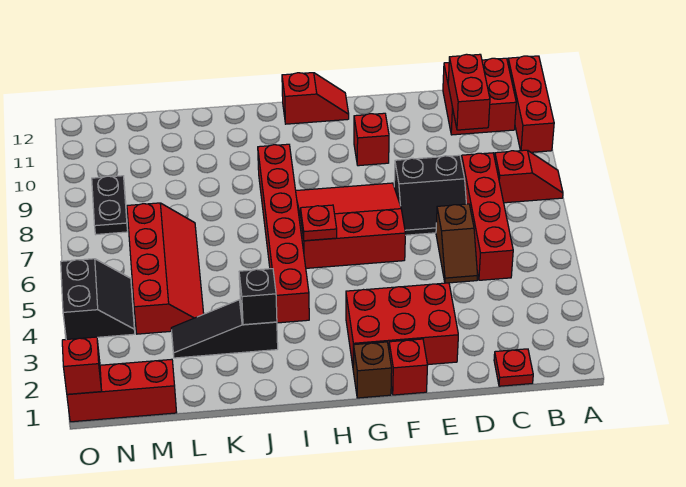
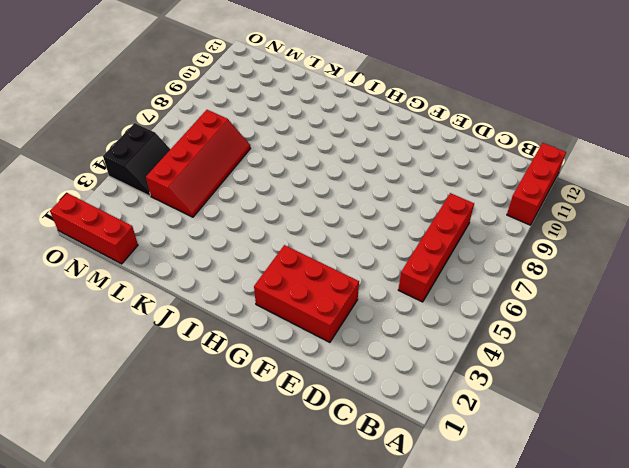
none -> red slope A8:B8 level 1 top B
none -> red brick B11:C12 level 1
none -> red plate C1 level 1

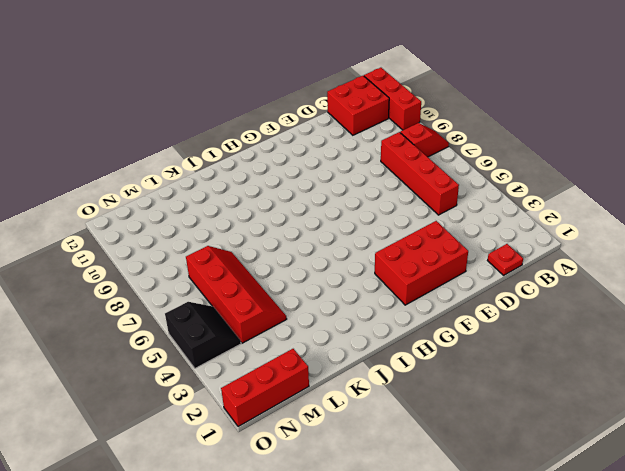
none -> brown slope D5:D6 level 1 top 6
none -> black slope D7:E8 level 1 top 8
none -> red brick F1 level 1

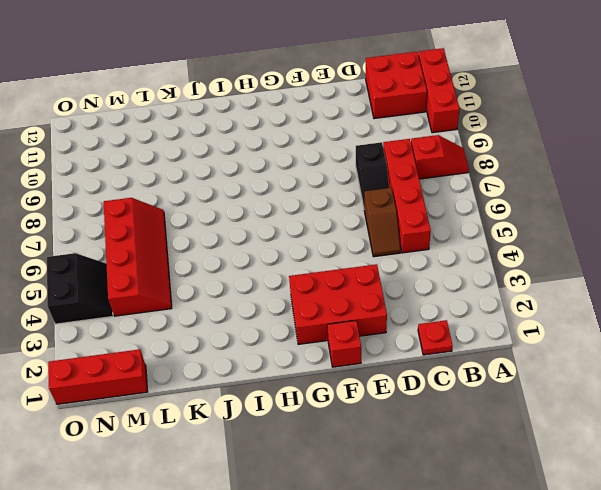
black slope D7:D8 level 1 top 8 -> black slope D7:E8 level 1 top 8
none -> red slope F6:H8 level 1 top 6
none -> red brick F10 level 1
none -> brown brick G1 level 1

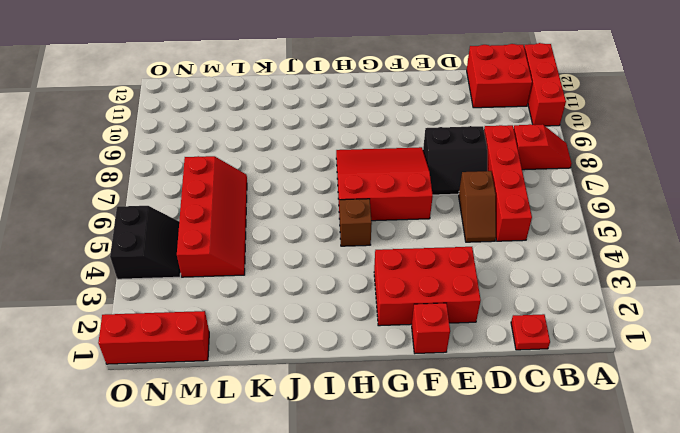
brown brick H5 level 1 -> brown brick G1 level 1
none -> red brick F10 level 1
none -> red slope G12:H12 level 1 top H
none -> red brick I4:I9 level 1

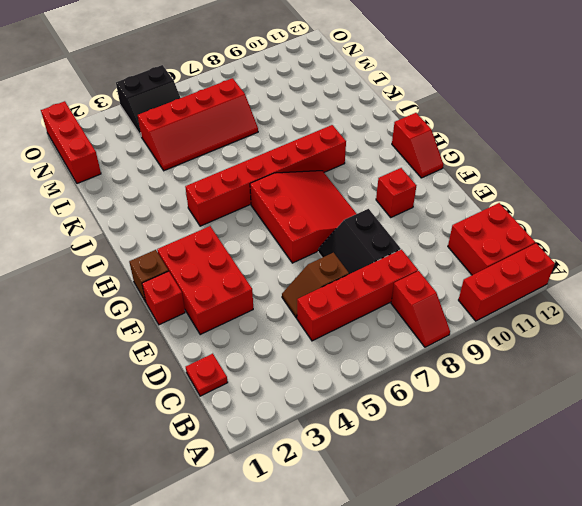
none -> black slope J3:L3 level 1 top J
none -> black plate N8:N9 level 1
none -> red brick C10:C11 level 2

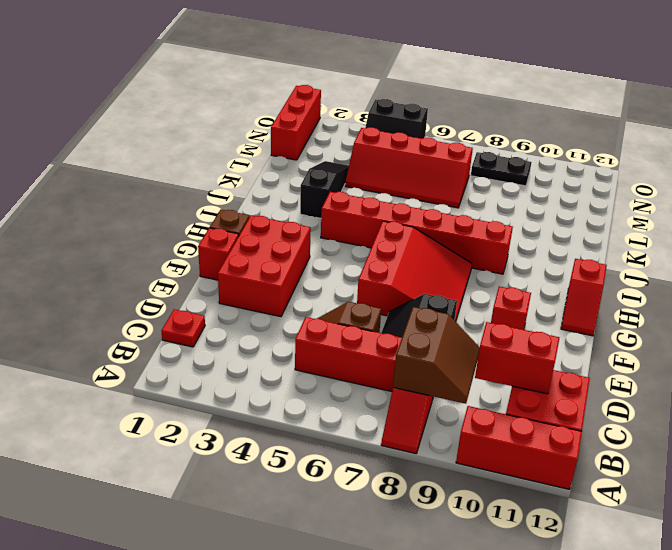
brown slope B8:C9 level 2 top 8 -> none
none -> red plate H6 level 2
none -> black brick J3 level 2
none -> red brick O1 level 2

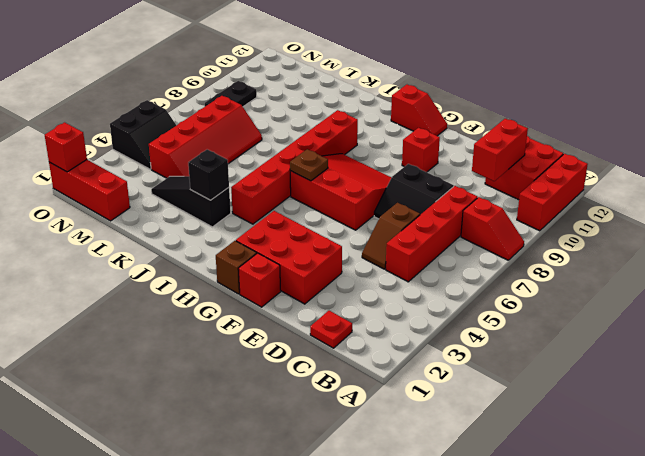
brown plate H6 level 2 -> red plate H6 level 2

